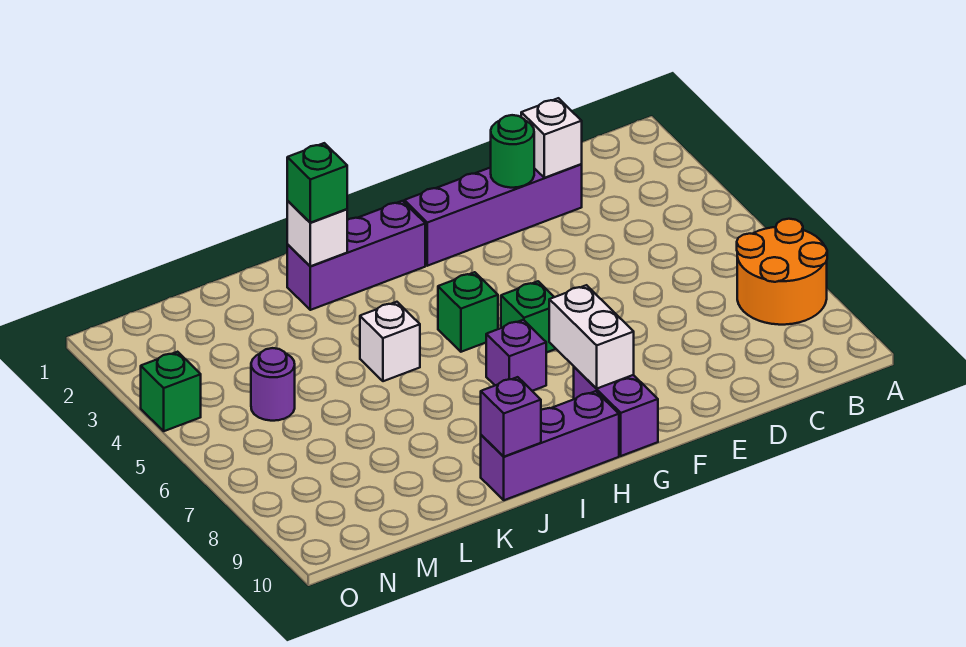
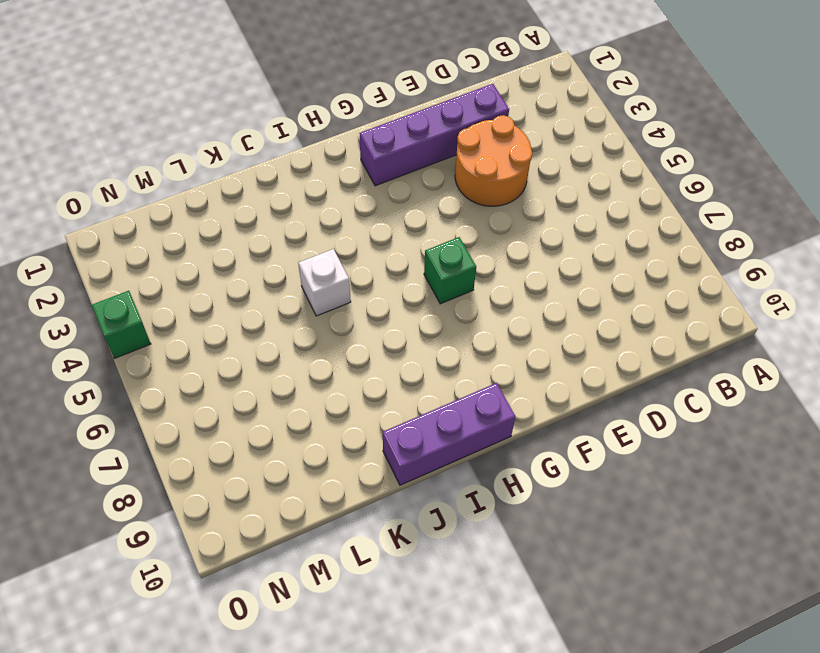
orange round brick D3:E4 level 1 -> orange round brick A7:B8 level 1
none -> purple brick G9:G10 level 1
none -> purple brick H2:J2 level 1
none -> green brick H5 level 1

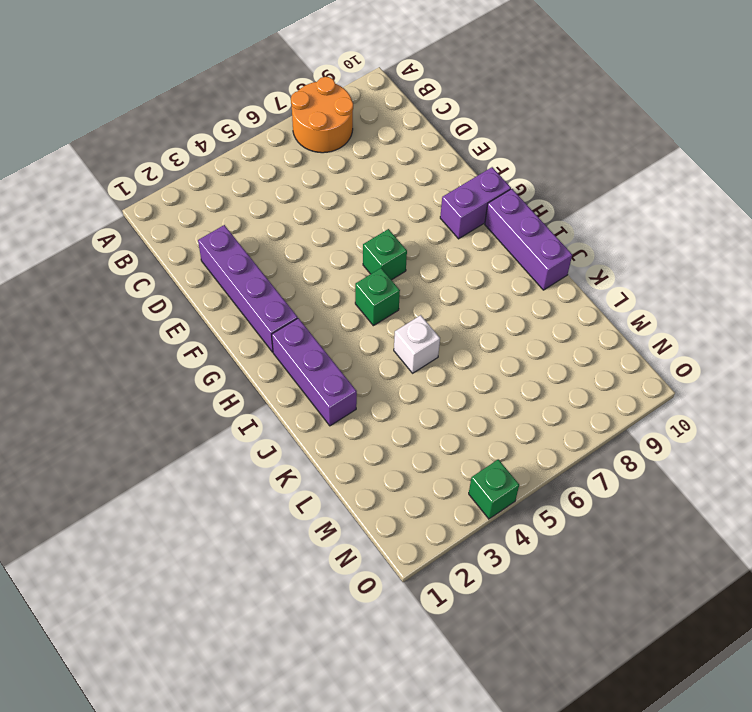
none -> purple brick H7 level 1
none -> purple round brick M5 level 1
none -> white brick D2 level 2

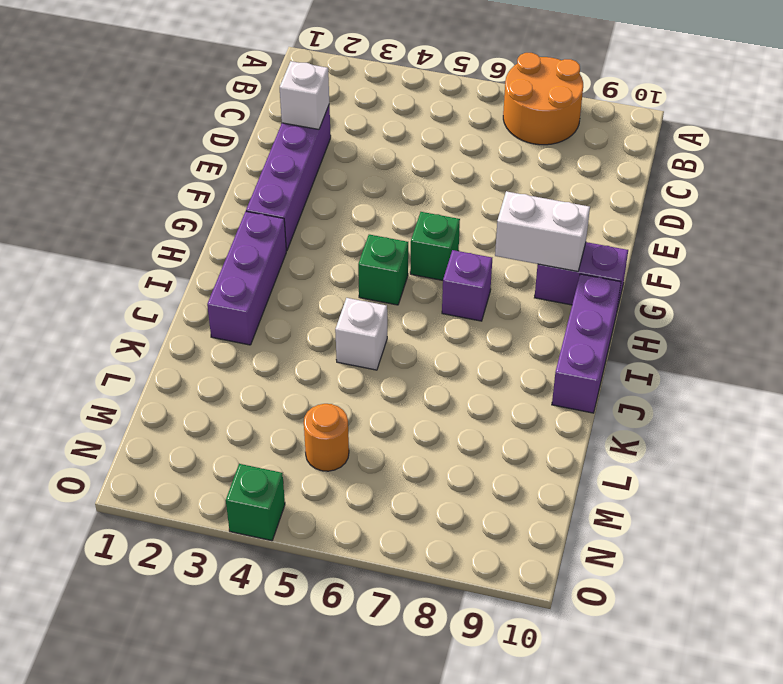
orange round brick M5 level 1 -> purple round brick M5 level 1
none -> green round brick E2 level 2
none -> white brick J2 level 2
none -> purple brick J10 level 2

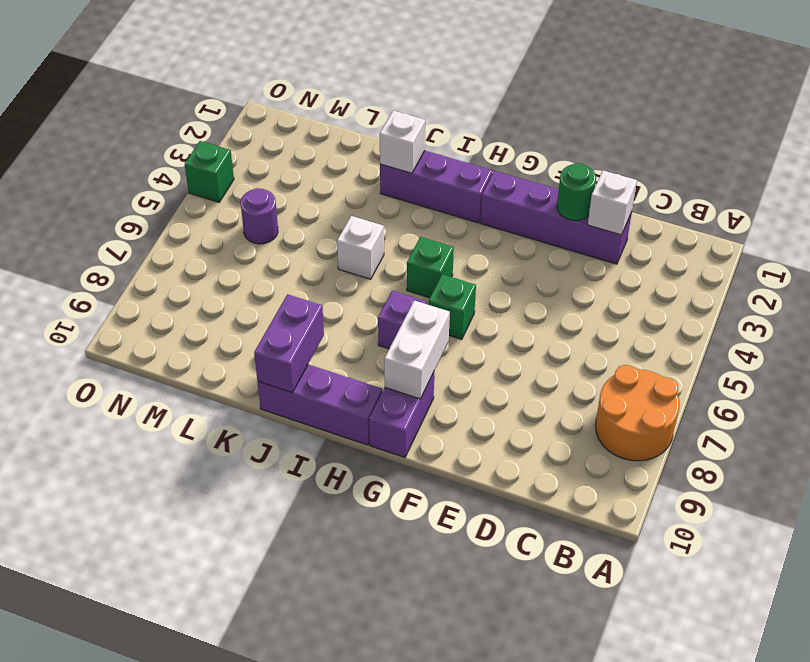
purple brick J9:J10 level 2 -> purple brick J10 level 2
none -> green brick J2 level 3

